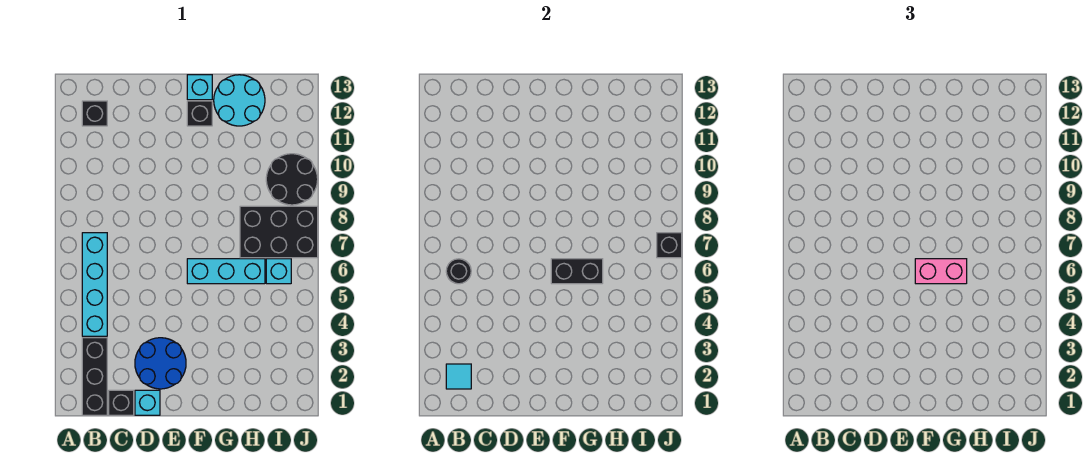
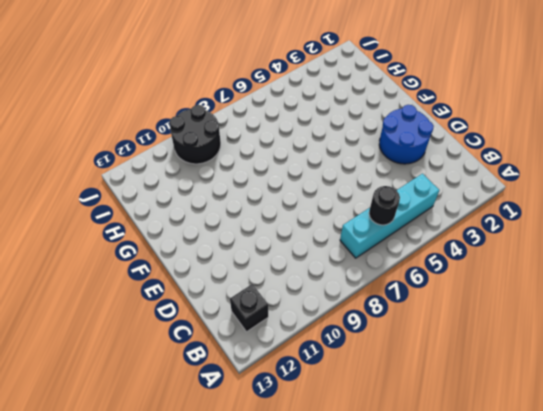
none -> black brick B1:B3 level 1
none -> black brick C1 level 1
none -> cyan brick D1 level 1

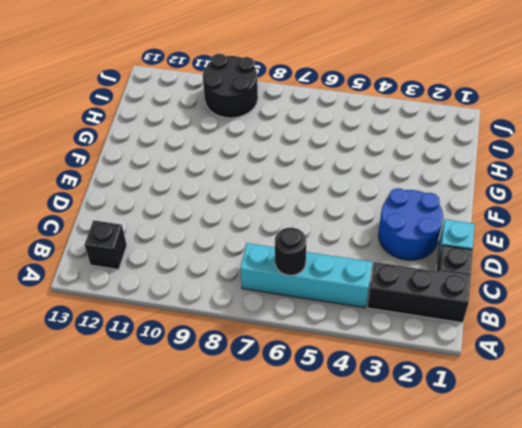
none -> cyan brick F6:H6 level 1
none -> black brick F12 level 1
none -> cyan brick F13 level 1

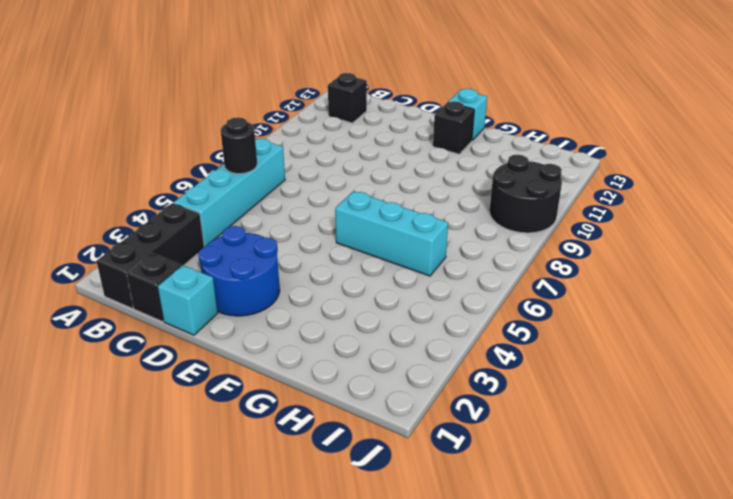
none -> cyan round brick G12:H13 level 1
none -> black brick H7:J8 level 1
none -> cyan brick I6 level 1

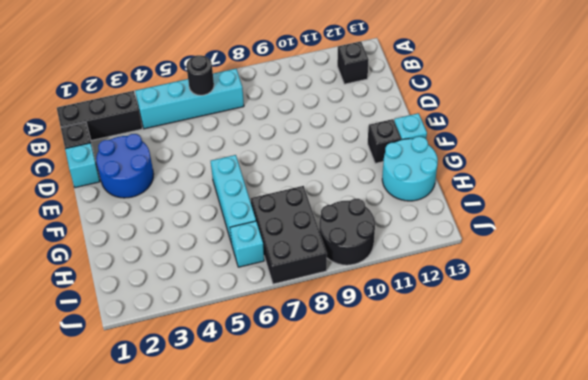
none -> cyan tile B2 level 2
none -> black brick F6:G6 level 2
none -> black brick J7 level 2

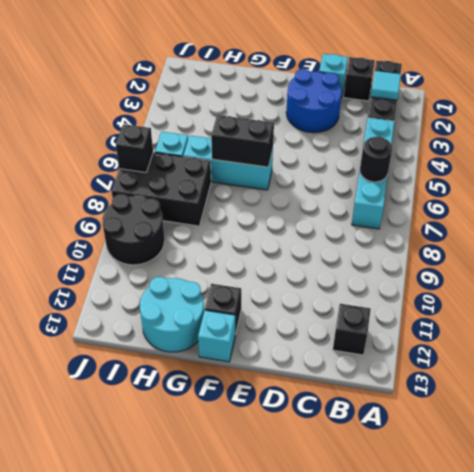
none -> pink brick F6:G6 level 3

